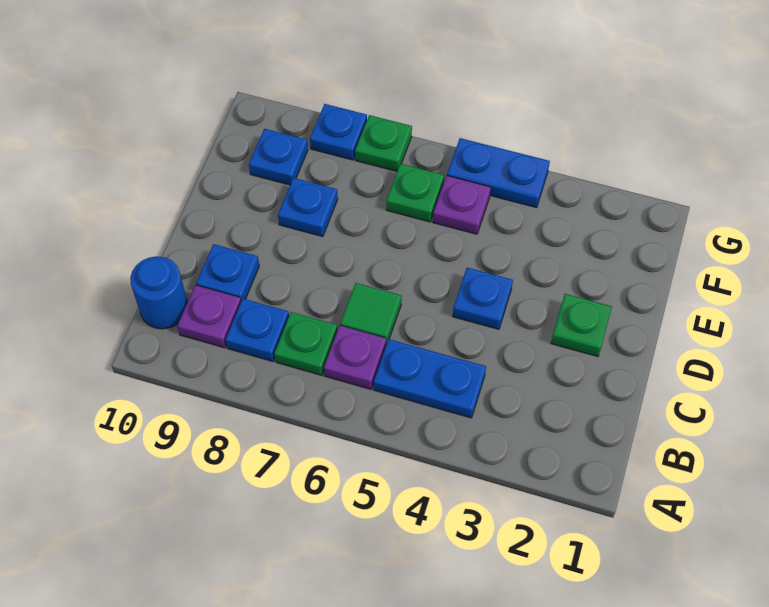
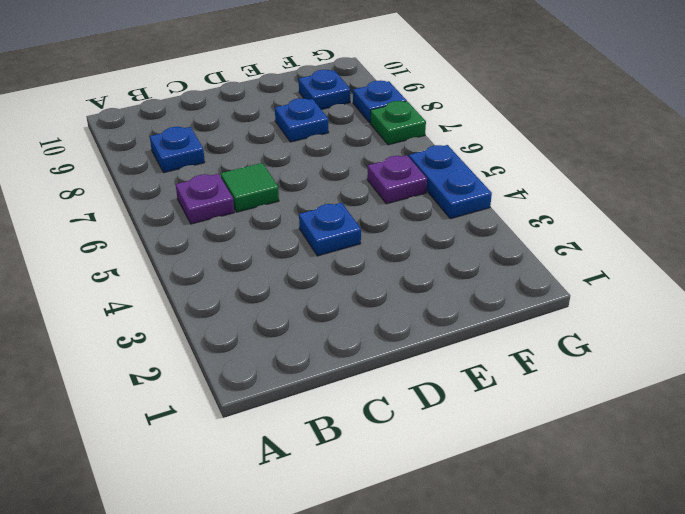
none -> blue plate B4:B5 level 1
none -> green plate B7 level 1
none -> purple plate B9 level 1

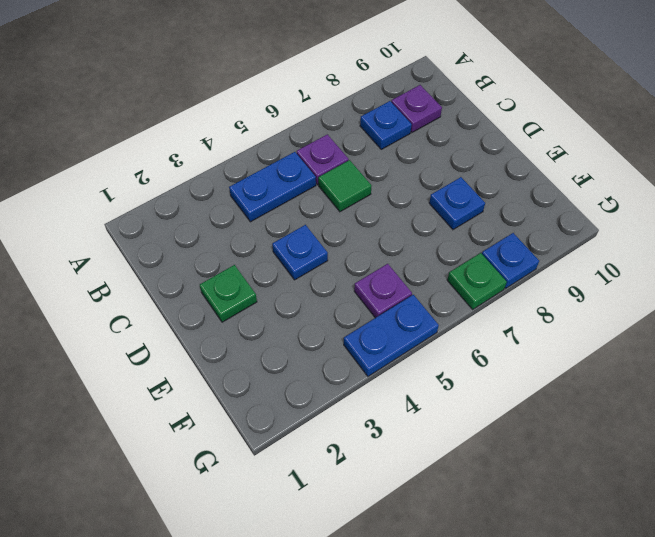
none -> green plate B7 level 1
none -> blue round brick B10 level 1
none -> blue plate C9 level 1

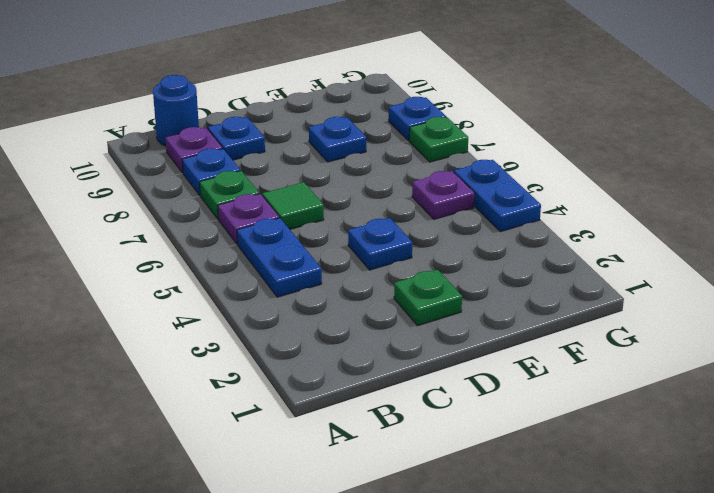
none -> green plate F6 level 1
none -> blue plate F9 level 1

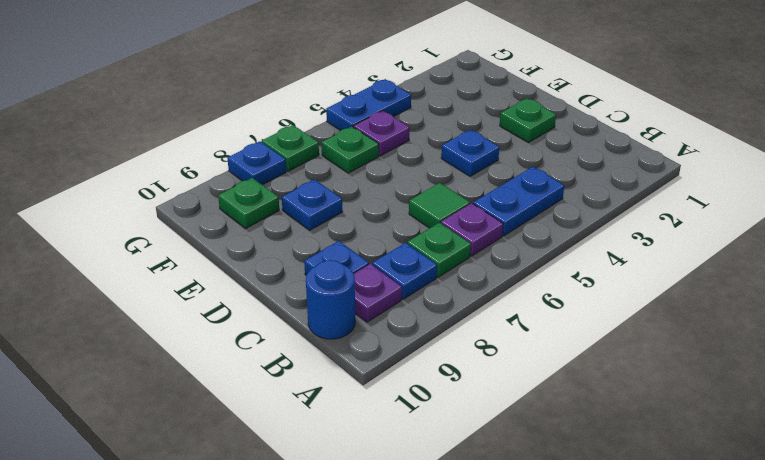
green plate F9 level 1 -> blue plate F9 level 1

